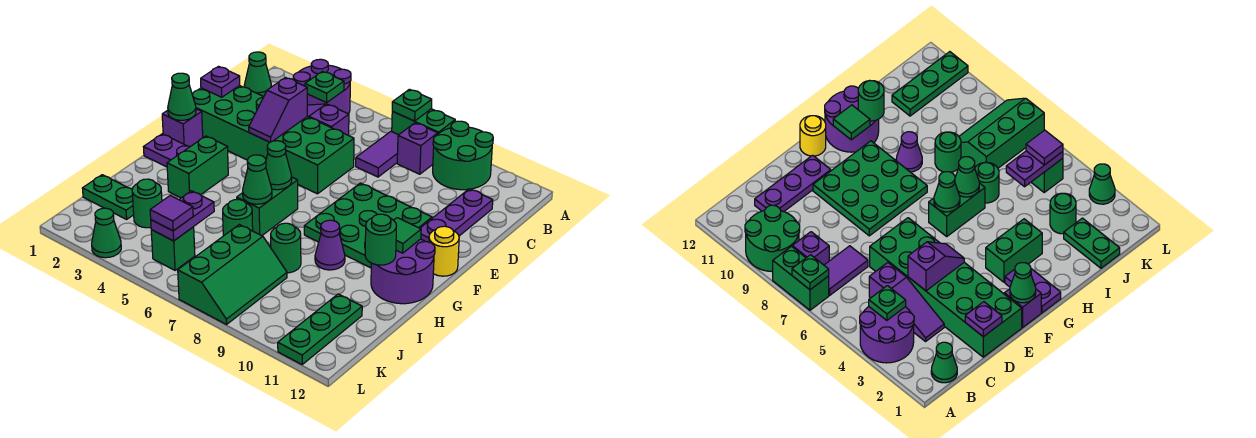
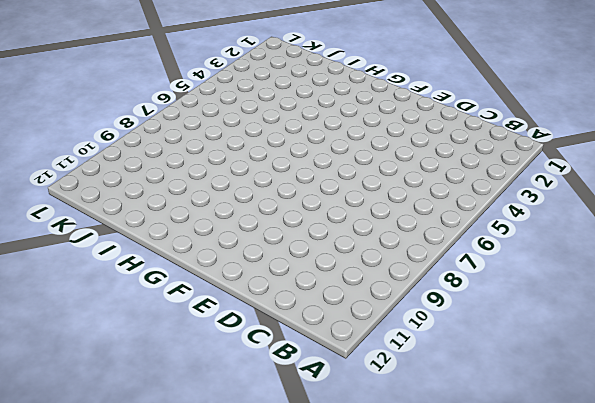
none -> purple round brick A3:B4 level 1
none -> green brick A7:A8 level 1
none -> green round brick A9:B10 level 1
none -> green cone B1 level 1

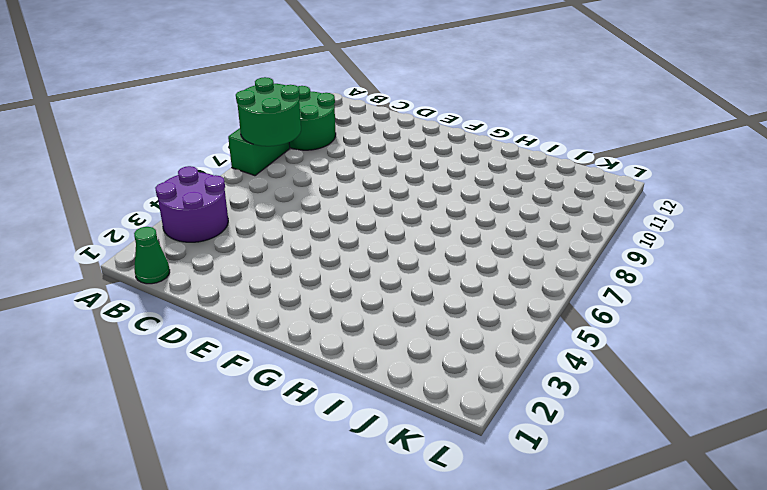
green round brick A7:B8 level 2 -> green plate A7 level 2
none -> purple tile B7:C7 level 1
none -> purple brick B8 level 1
none -> purple slope C3:C5 level 1 top 5
none -> purple plate C11:E11 level 1

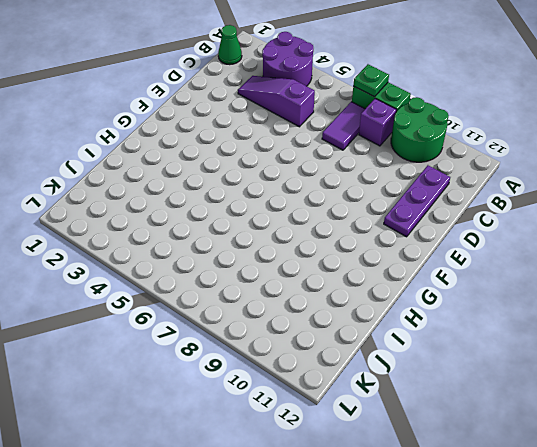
none -> green brick D1:E6 level 1
none -> green plate E8:G10 level 1
none -> purple brick F1 level 1
none -> yellow round brick F12 level 1

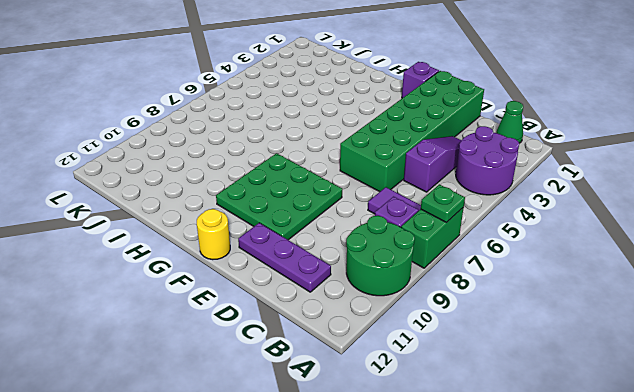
none -> purple plate G1:G2 level 1
none -> green brick G3:H3 level 1
none -> green brick G6:H6 level 1
none -> purple round brick G11:H12 level 1

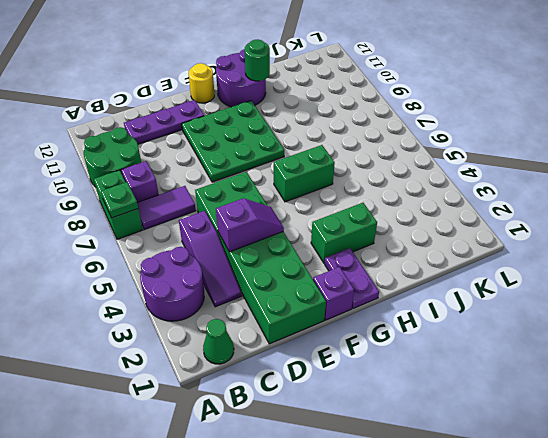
none -> purple cone H9 level 1
none -> green round brick I6 level 1
none -> green round brick I8 level 1
none -> green plate J1:J2 level 1

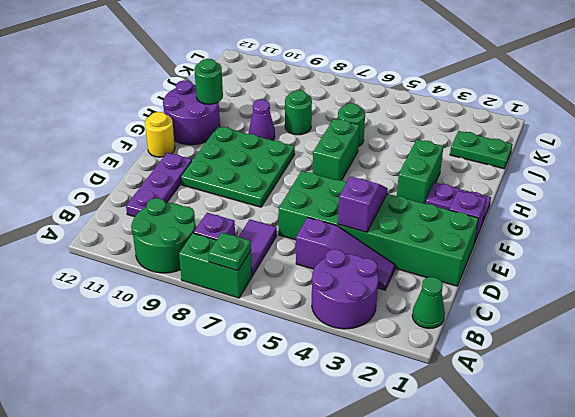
none -> green round brick J3 level 1
none -> green slope J7:L8 level 1 top 7
none -> green plate J11:L11 level 1
none -> green brick K5 level 1

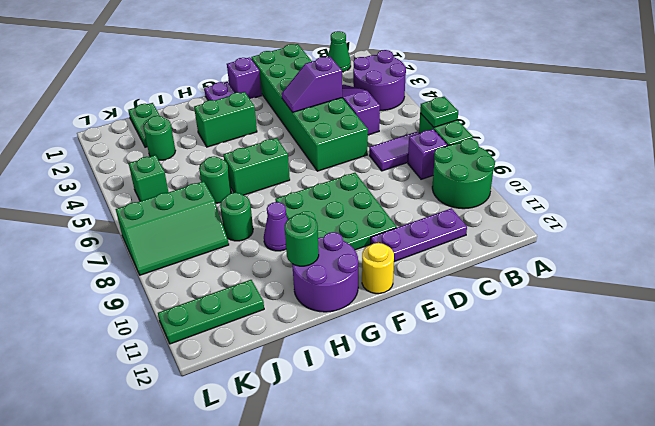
none -> green cone L3 level 1
none -> green plate B4 level 2
none -> purple plate D1 level 2
none -> green cone F1 level 2

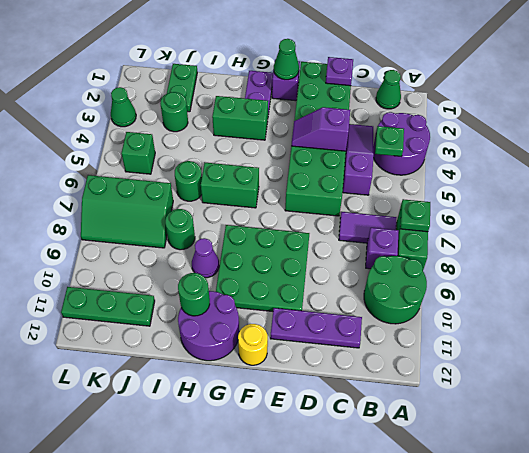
none -> green cone G6 level 2
none -> green tile G11 level 2
none -> green cone H6 level 2
none -> purple plate J5:K5 level 2

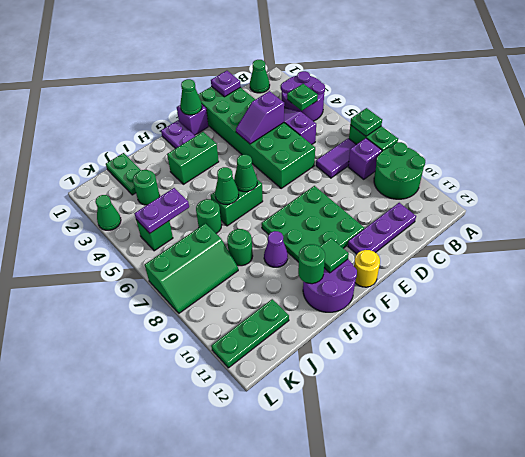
none -> purple tile K5 level 3

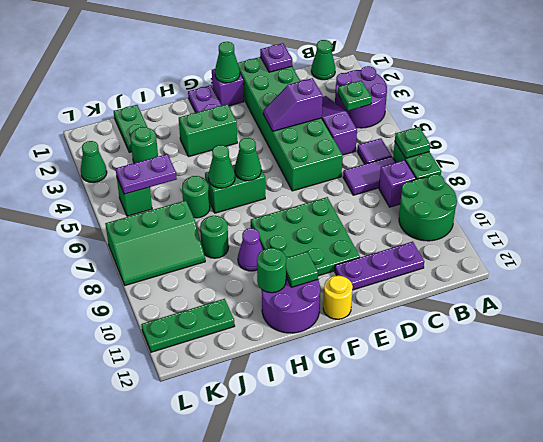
purple tile B6 level 1 -> purple tile K5 level 3

